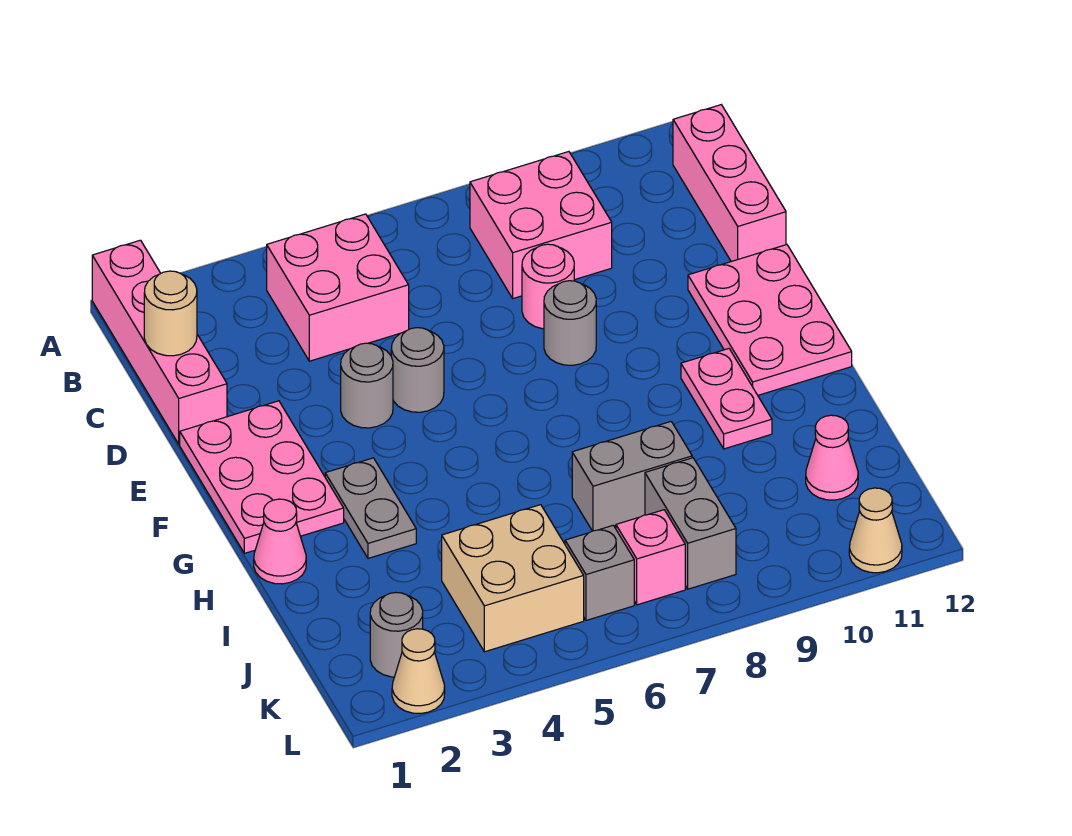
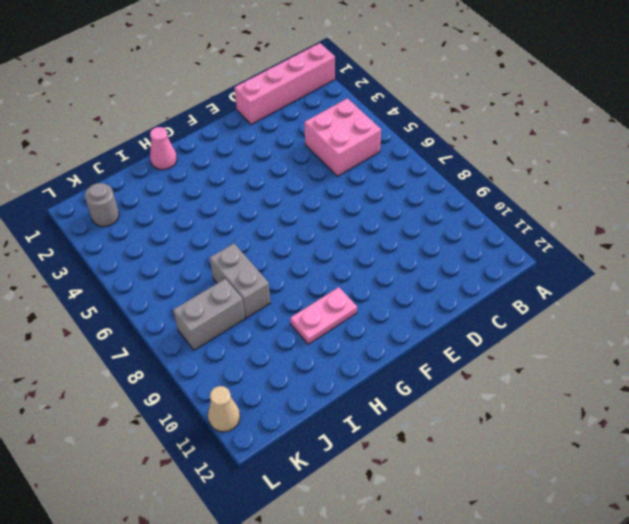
none -> pink brick B8:C9 level 1
none -> pink brick B12:D12 level 1
none -> pink round brick D8 level 1

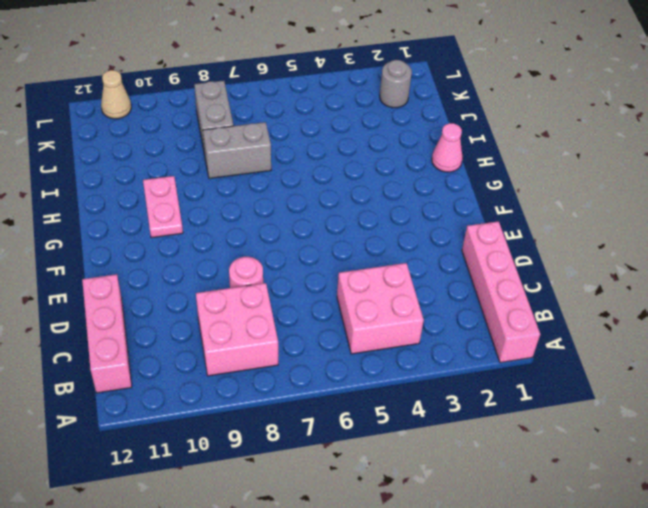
none -> pink plate E1:G2 level 1
none -> grey round brick E4 level 1
none -> grey round brick E5 level 1

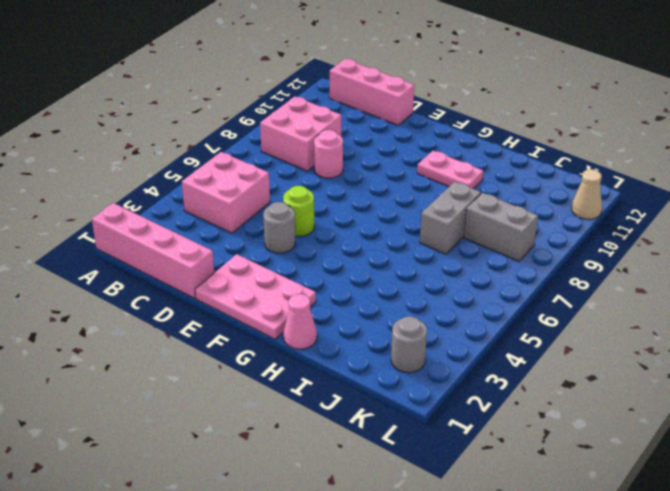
lime round brick E5 level 1 -> grey round brick E5 level 1
none -> grey round brick E8 level 1
none -> pink plate E11:G12 level 1
none -> grey plate G3:H3 level 1

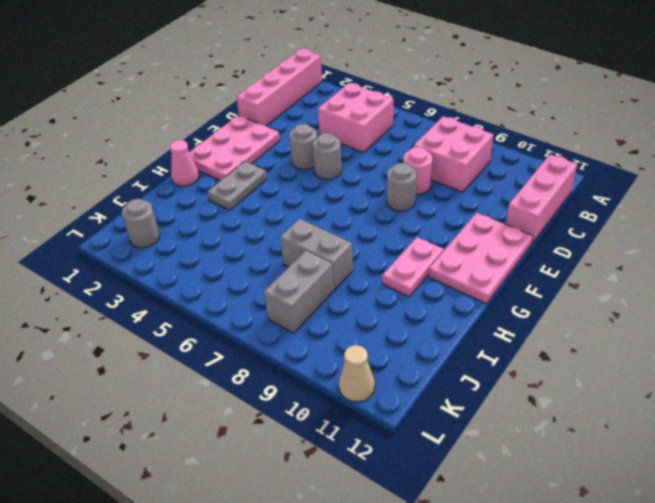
none -> tan brick J4:K5 level 1
none -> pink cone J11 level 1
none -> grey brick K6 level 1

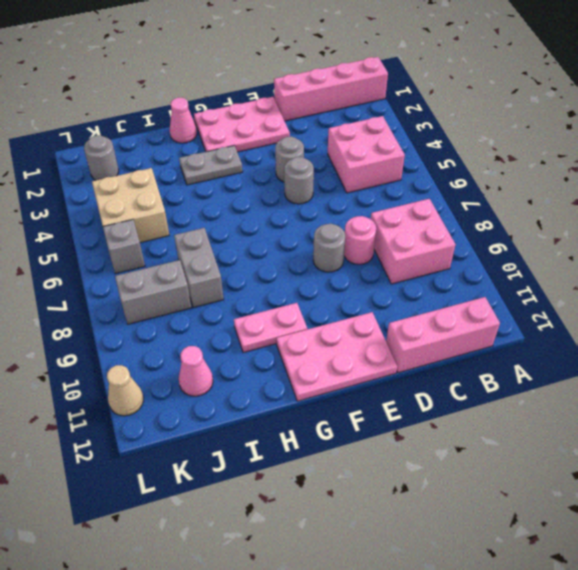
none -> pink brick K7 level 1
none -> tan cone L2 level 1
none -> tan round brick C1 level 2

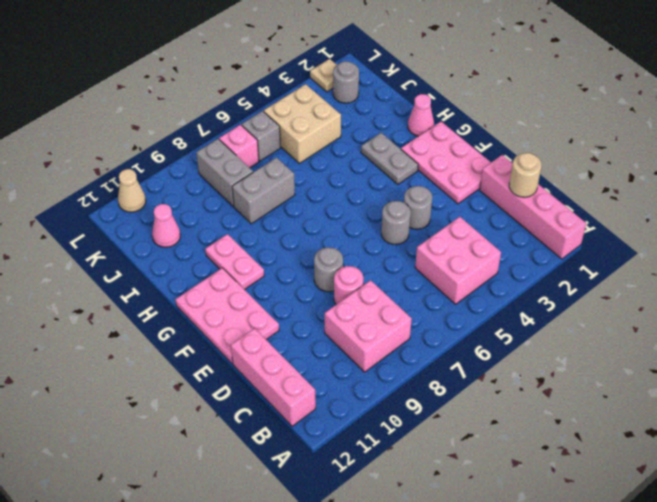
tan plate L2 level 1 -> tan cone L2 level 1

